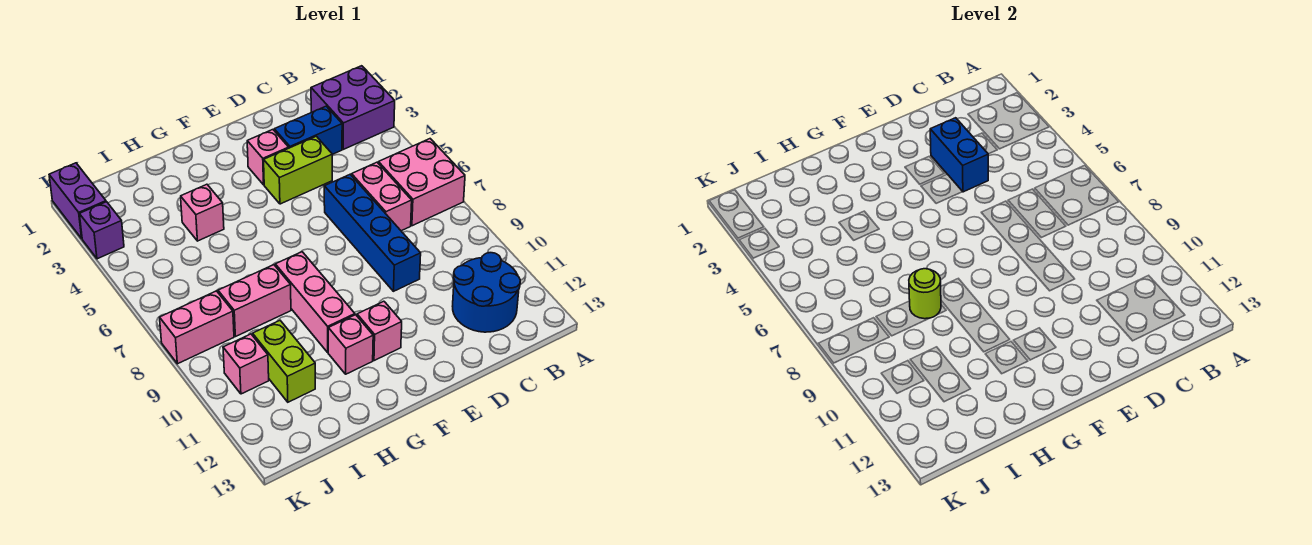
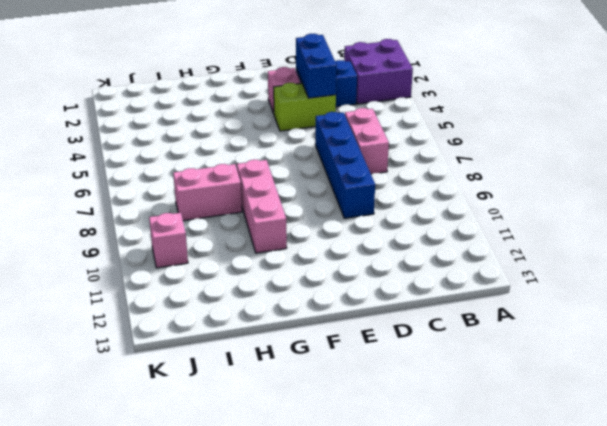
none -> pink brick A6:B7 level 1
none -> blue round brick B11:C12 level 1
none -> pink brick F11 level 1

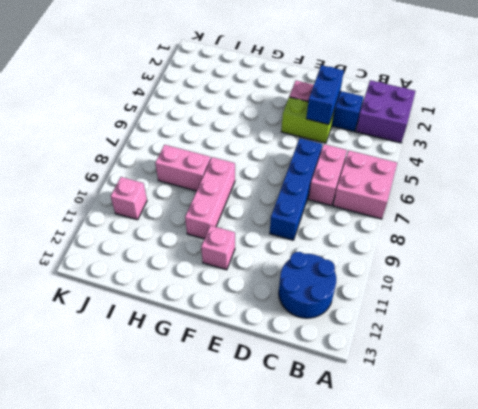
none -> pink brick G11 level 1
none -> pink brick H4 level 1
none -> lime brick I10:I11 level 1

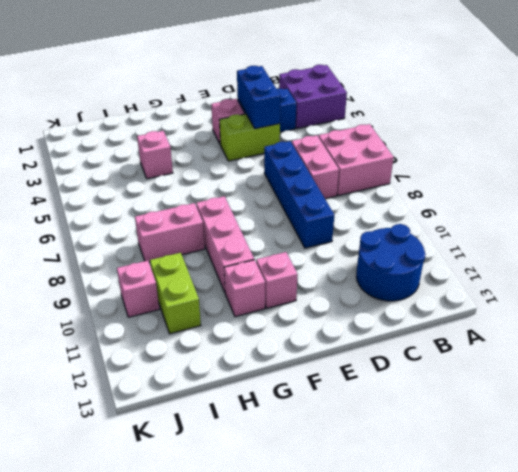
none -> pink brick J8:K8 level 1
none -> purple brick K1:K2 level 1
none -> purple brick K3 level 1

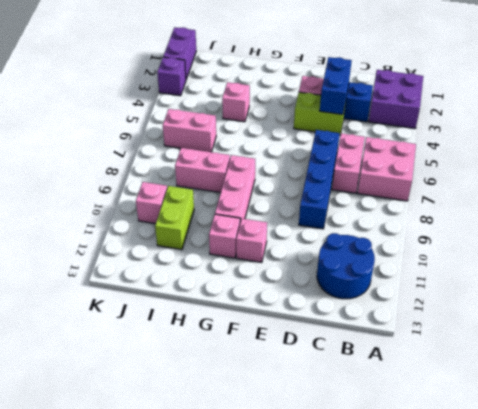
pink brick I6:J6 level 1 -> pink brick J8:K8 level 1
none -> lime round brick H8 level 2

